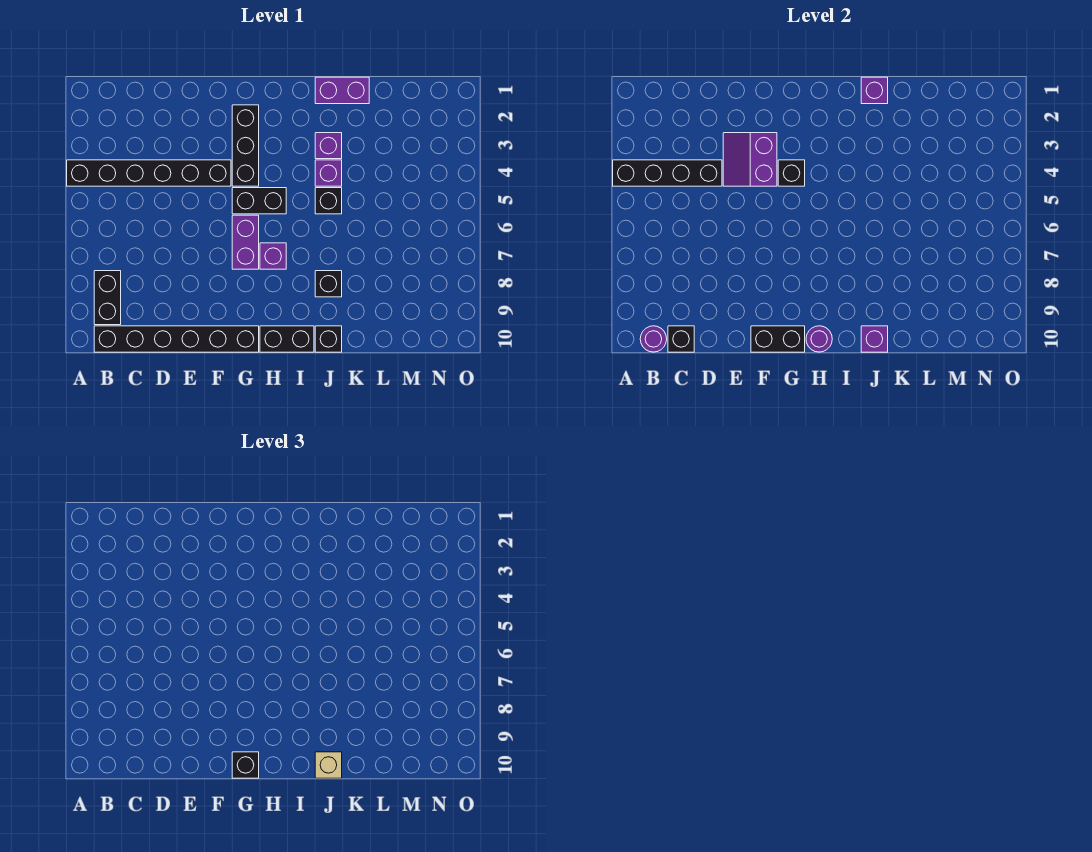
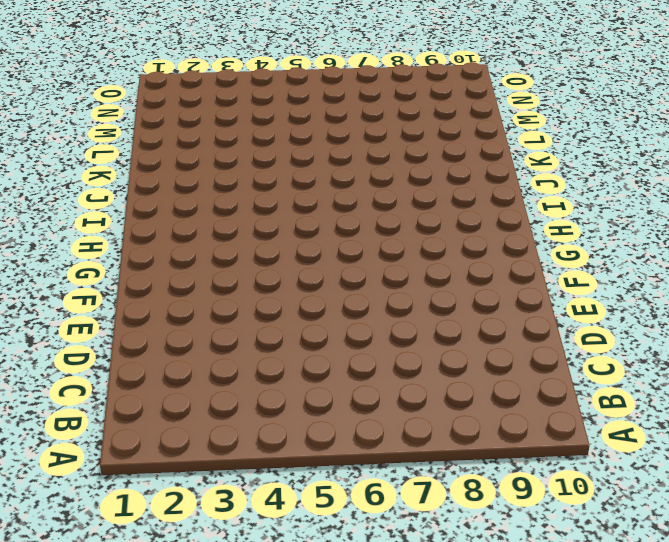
none -> black brick A4:F4 level 1
none -> black brick B8:B9 level 1
none -> black brick B10:G10 level 1

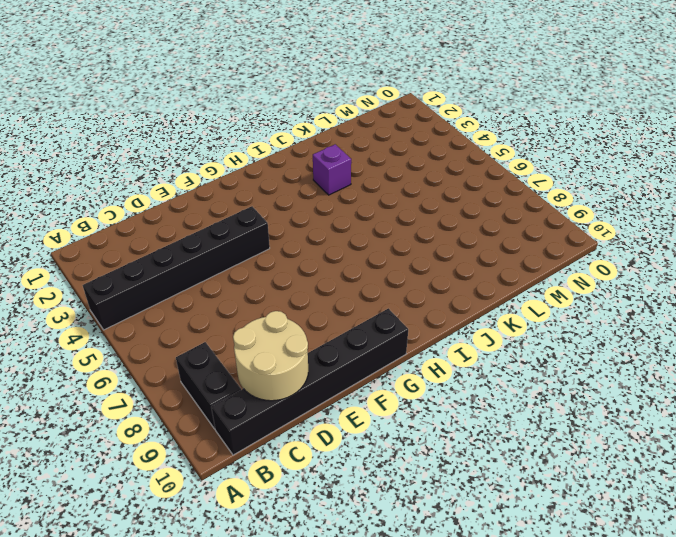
tan round brick C9:D10 level 2 -> black brick C10 level 2
none -> black brick G2:G4 level 1
none -> black brick G5:H5 level 1
none -> purple brick G6:G7 level 1

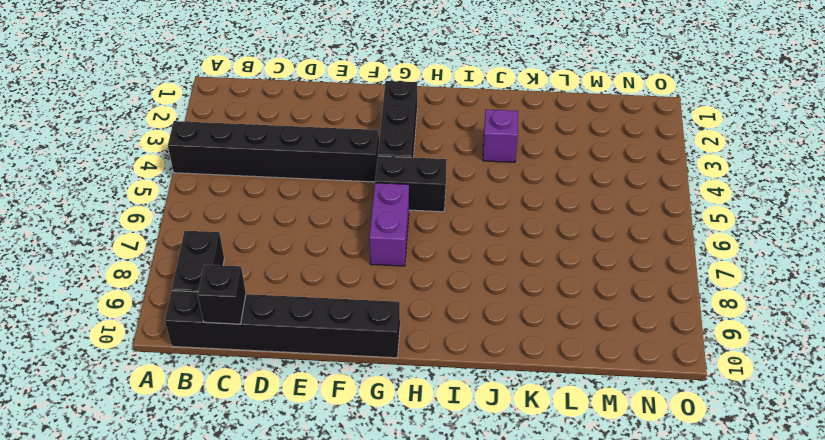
none -> purple brick H7 level 1
none -> black brick H10:I10 level 1
none -> purple brick J1:K1 level 1

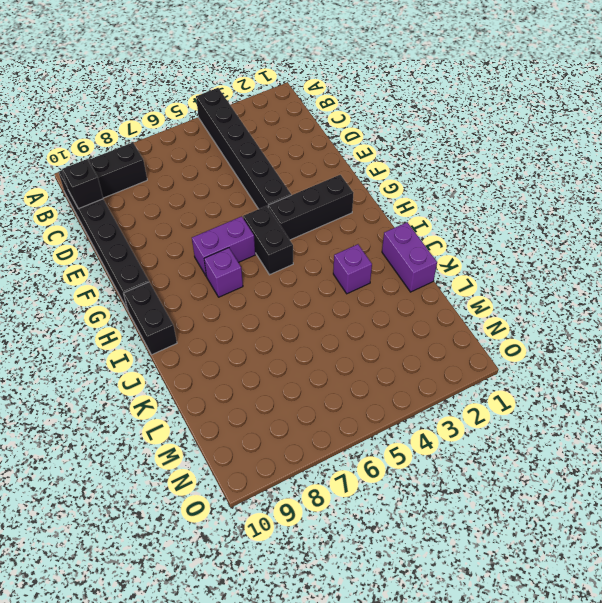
none -> purple brick J4 level 1
none -> black brick J5 level 1
none -> black brick J8 level 1

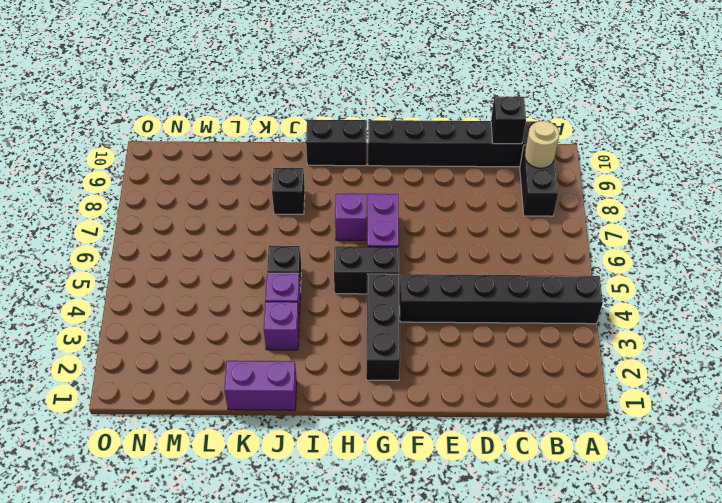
tan round brick B9 level 2 -> none
none -> black brick J10 level 1
none -> black brick A4:D4 level 2
none -> purple round brick B10 level 2

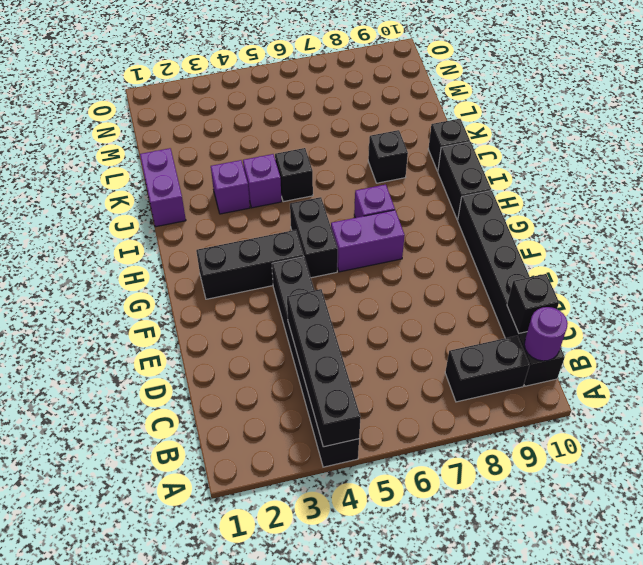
none -> purple slope E3:F4 level 2 top F
none -> black brick F10:G10 level 2
none -> black brick G4 level 2

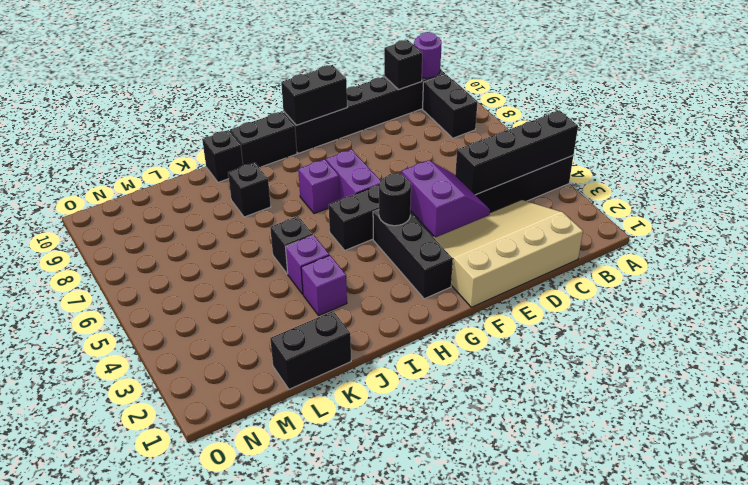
tan slope C1:F3 level 1 top 1 -> none
black round brick G4 level 2 -> black brick G4 level 2
black brick K1:L1 level 1 -> purple brick J1:K1 level 1
none -> purple round brick H10 level 2
none -> purple brick J1 level 2
none -> purple brick J10 level 2

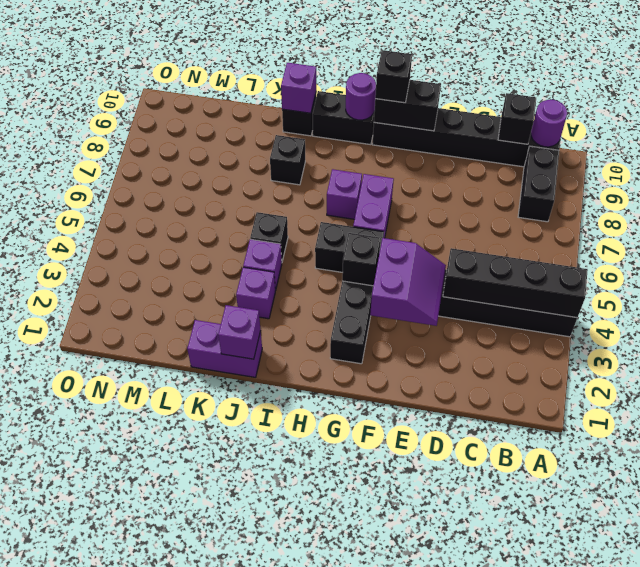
none -> tan brick J10 level 3

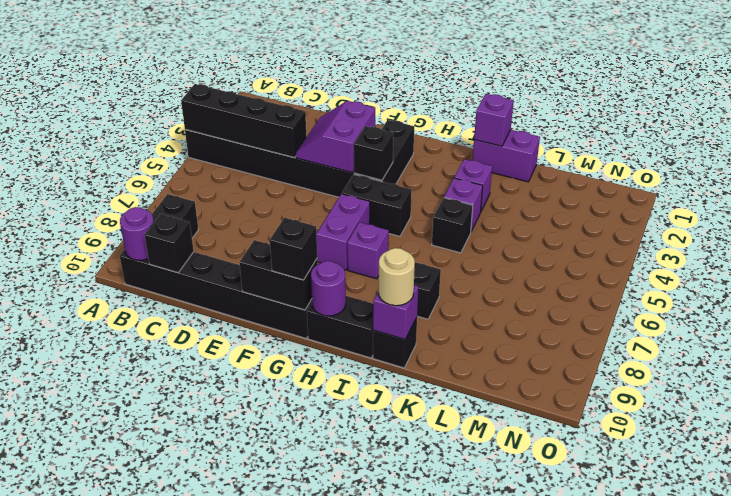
tan round brick J10 level 3 -> tan brick J10 level 3

